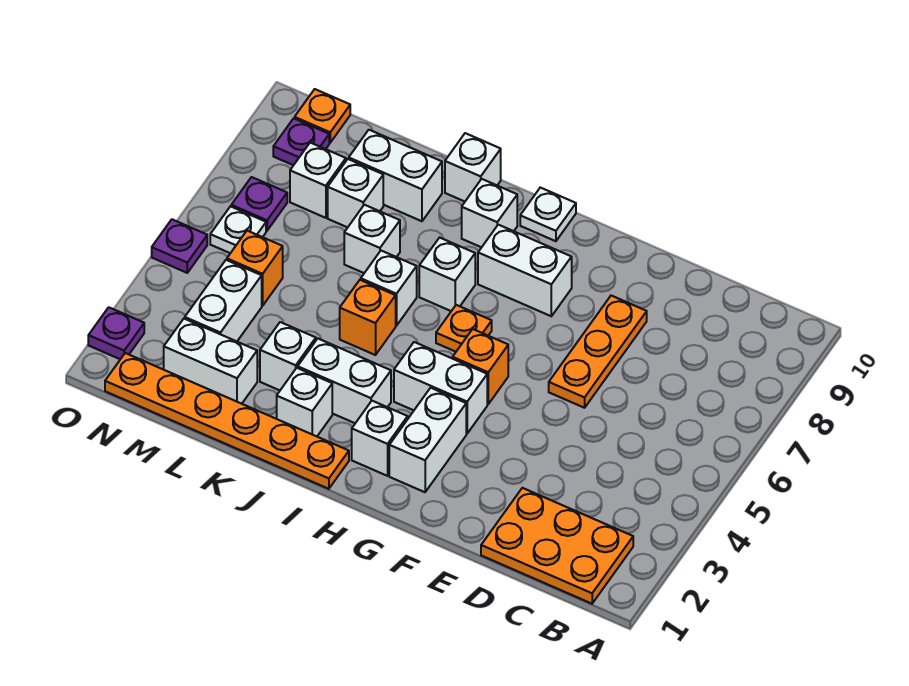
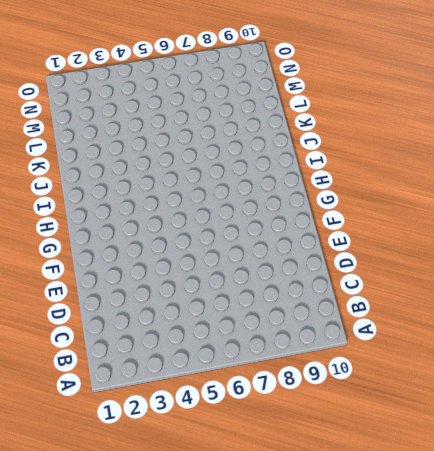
none -> orange plate B1:D2 level 1
none -> orange plate E6:E8 level 1
none -> white brick G2:G3 level 1
none -> white brick G4:H4 level 1

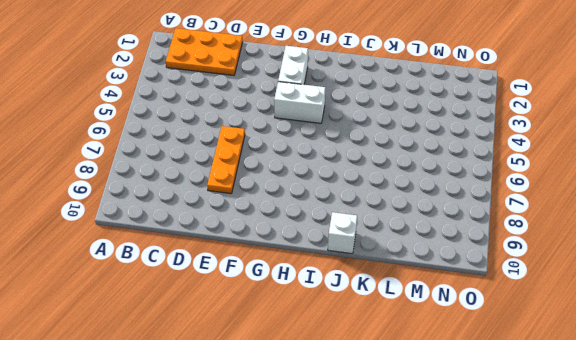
none -> orange brick G5 level 1
none -> white brick G8:H8 level 1
none -> white brick H2 level 1
none -> orange plate H6 level 1

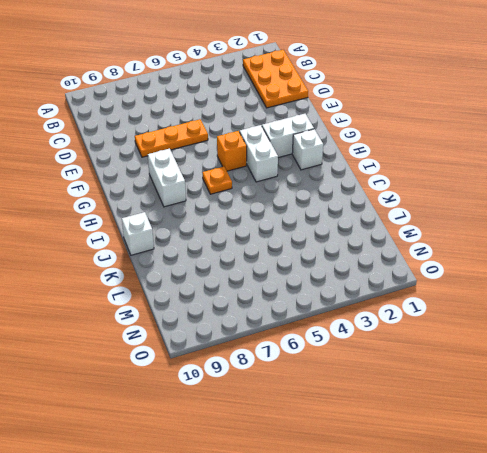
none -> white plate H10 level 1
none -> orange plate I1:N1 level 1
none -> white brick I3:J3 level 1
none -> white brick I7 level 1

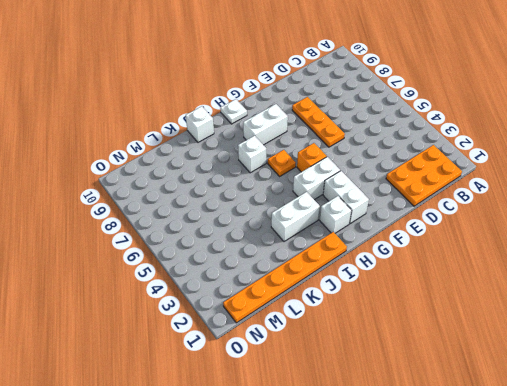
none -> white brick I9 level 1
none -> white brick J2 level 1
none -> orange brick J5 level 1
none -> white brick J6 level 1

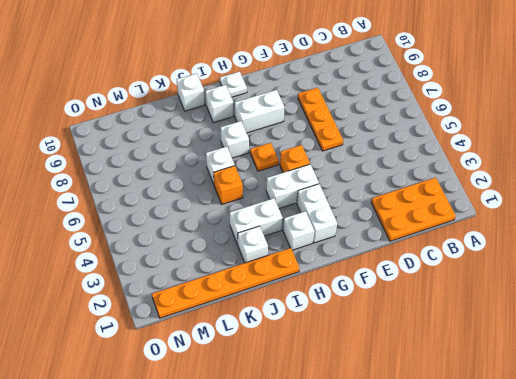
none -> white brick K3 level 1
none -> white brick K7 level 1
none -> white brick K9:L9 level 1
none -> white brick L2:M2 level 1

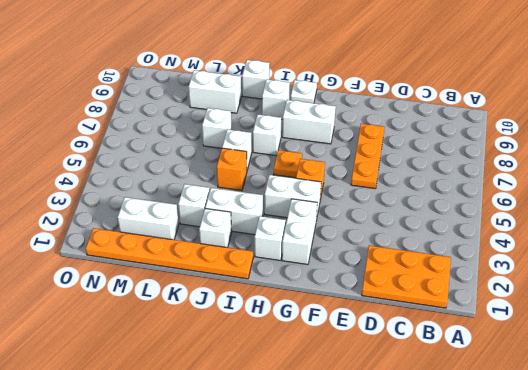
none -> white brick L8 level 1
none -> white brick M3:M4 level 1
none -> orange brick M5 level 1
none -> white brick M8 level 1

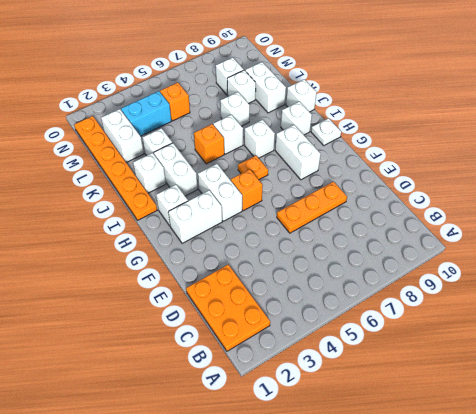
cyan brick M3:M4 level 1 -> white brick M3:M4 level 1
none -> white plate N6 level 1
none -> purple plate N7 level 1
none -> purple plate N9 level 1
none -> orange plate N10 level 1

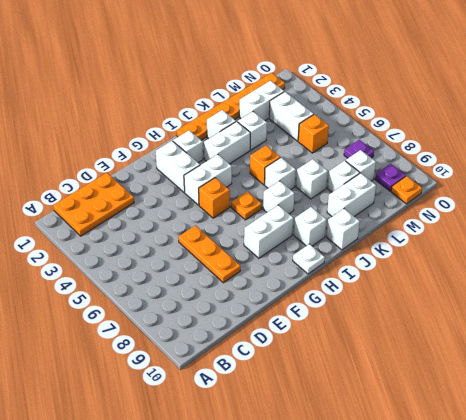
none -> white plate N6 level 1
none -> purple plate O2 level 1
none -> purple plate O5 level 1

